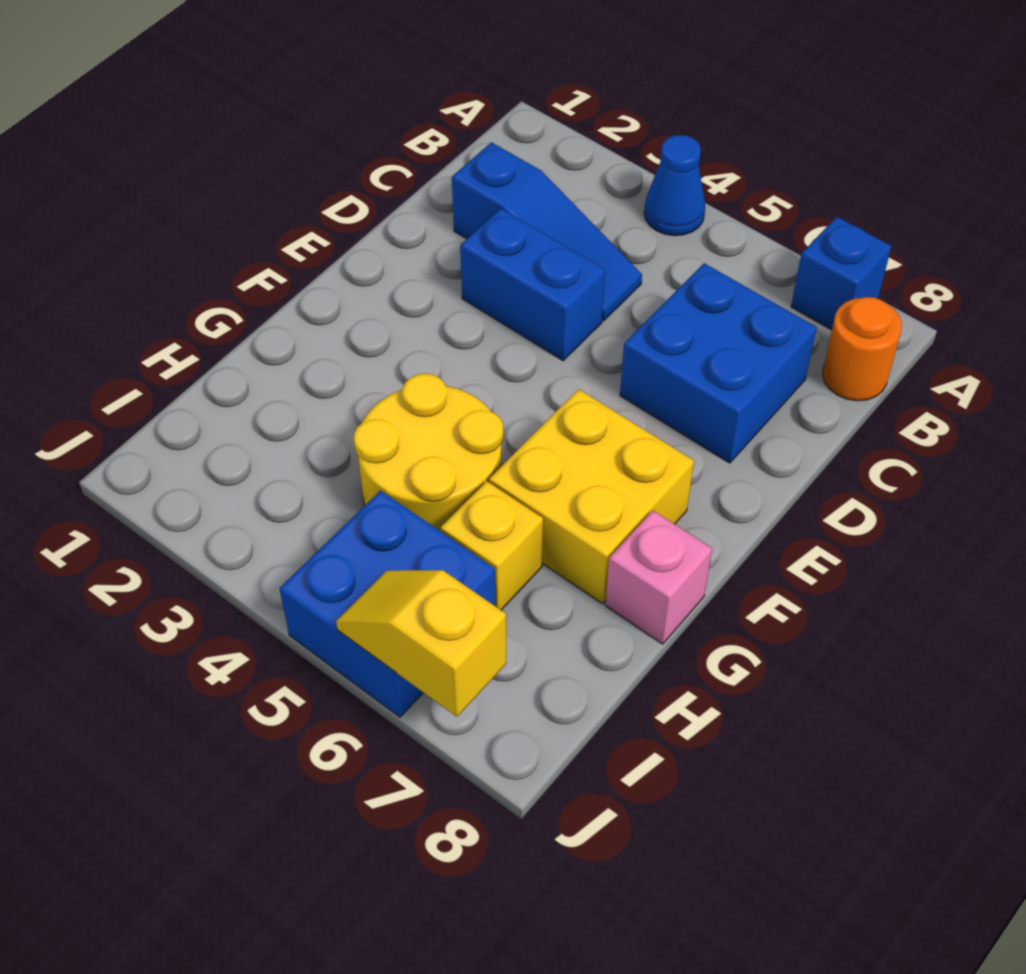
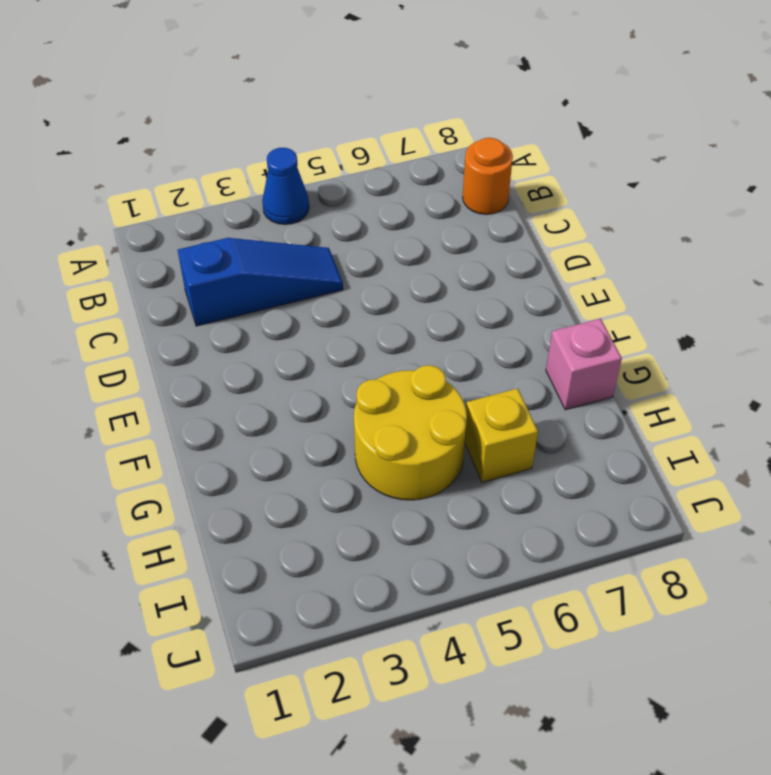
none -> blue brick A7 level 1
none -> blue brick C6:D7 level 1
none -> blue brick D3:D4 level 1

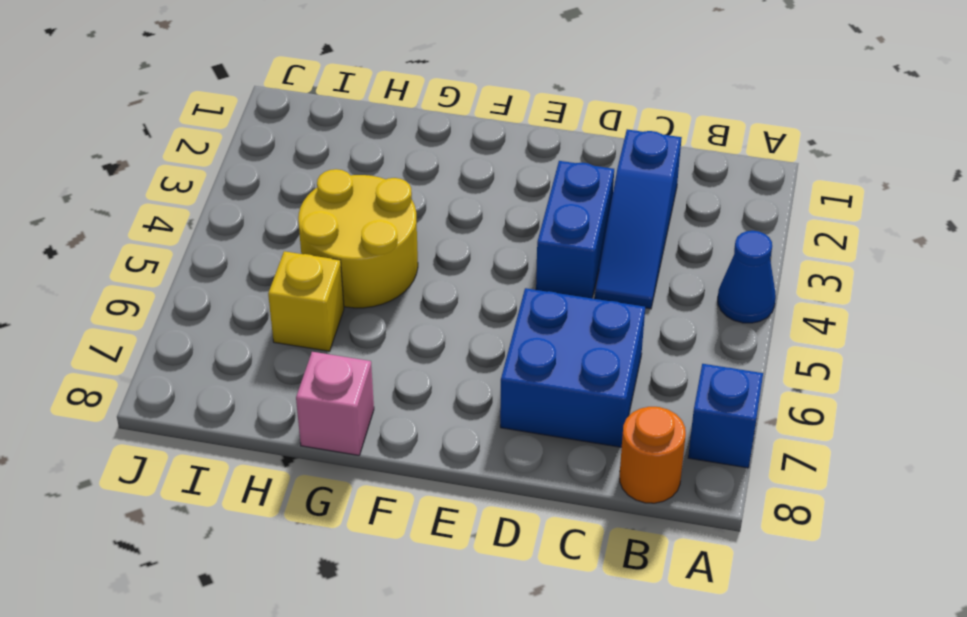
none -> yellow brick F6:G7 level 1
none -> blue brick I5:J6 level 1
none -> yellow slope J6:J7 level 2 top 7

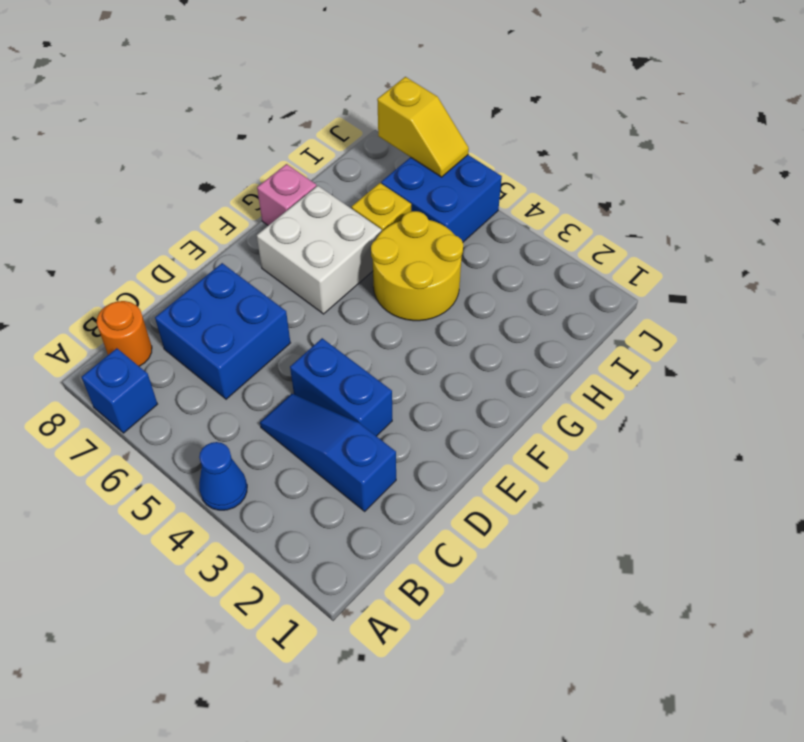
white brick F6:G7 level 1 -> yellow brick F6:G7 level 1

